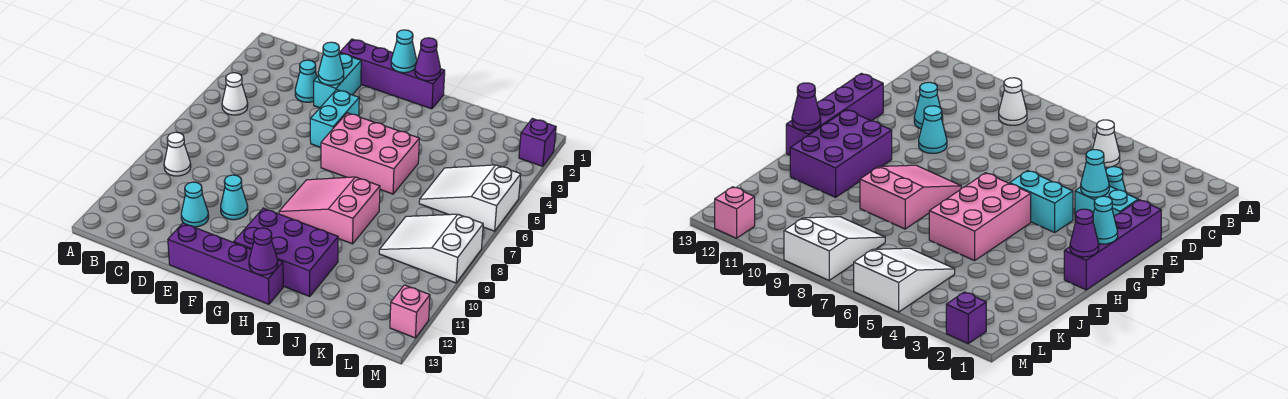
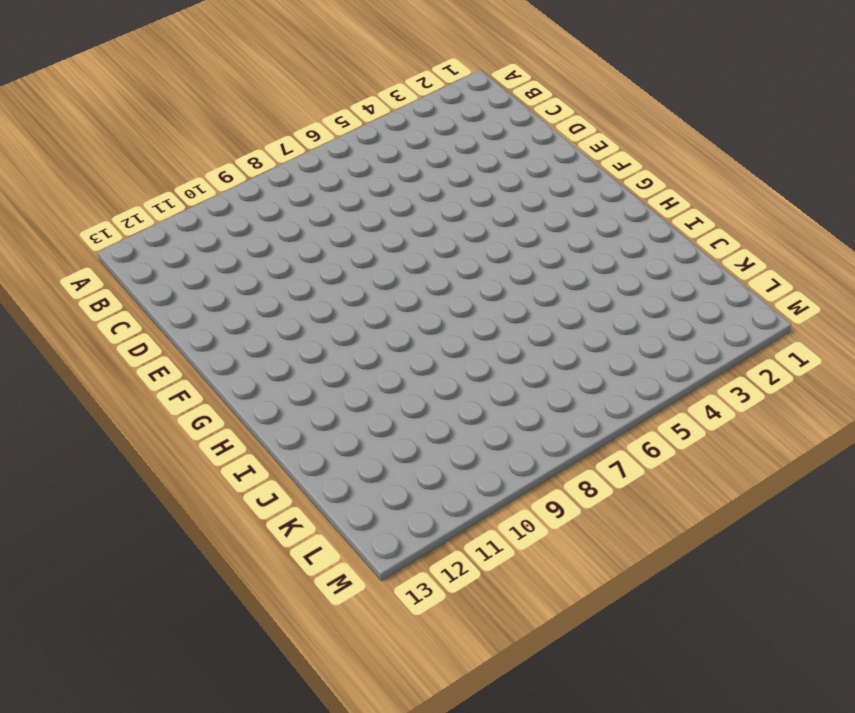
none -> white cone B5 level 1
none -> white cone B9 level 1
none -> cyan cone D3 level 1

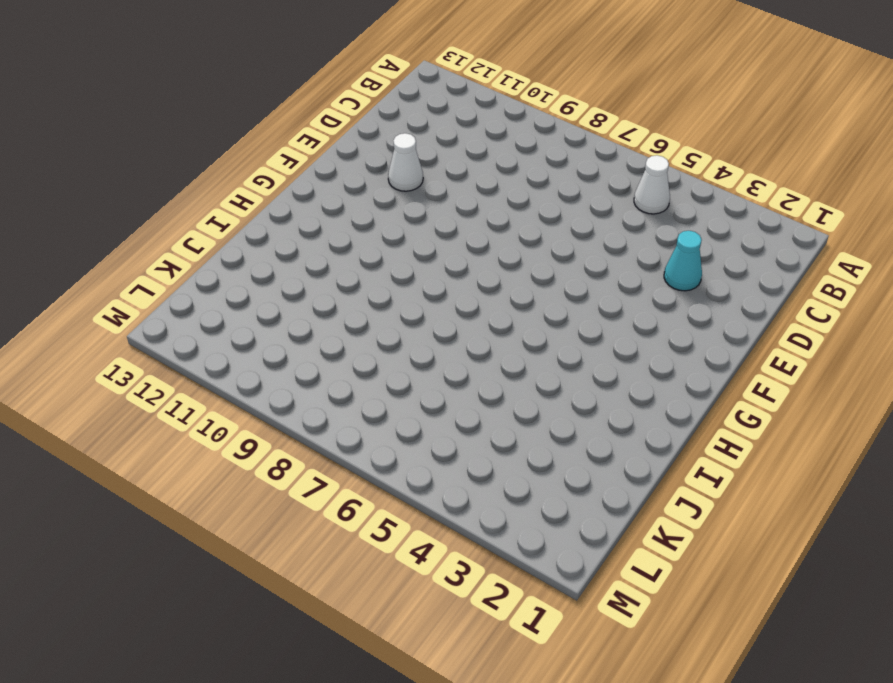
white cone E11 level 1 -> white cone B9 level 1
none -> cyan cone D11 level 1
none -> purple brick E1:H1 level 1
none -> cyan brick E2:E3 level 1

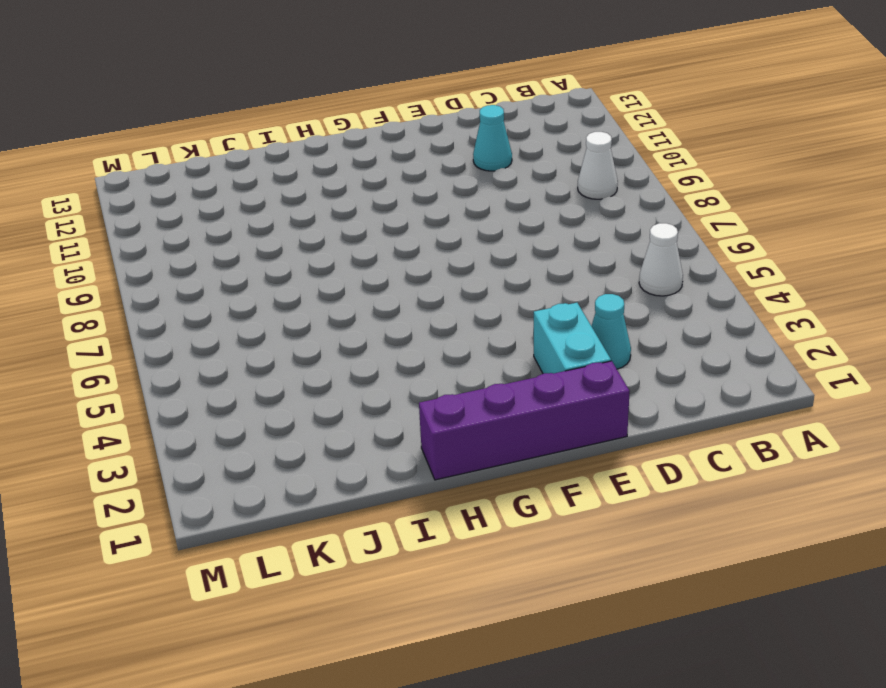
none -> cyan cone E10 level 1
none -> purple brick E13:H13 level 1
none -> cyan brick F4:F5 level 1

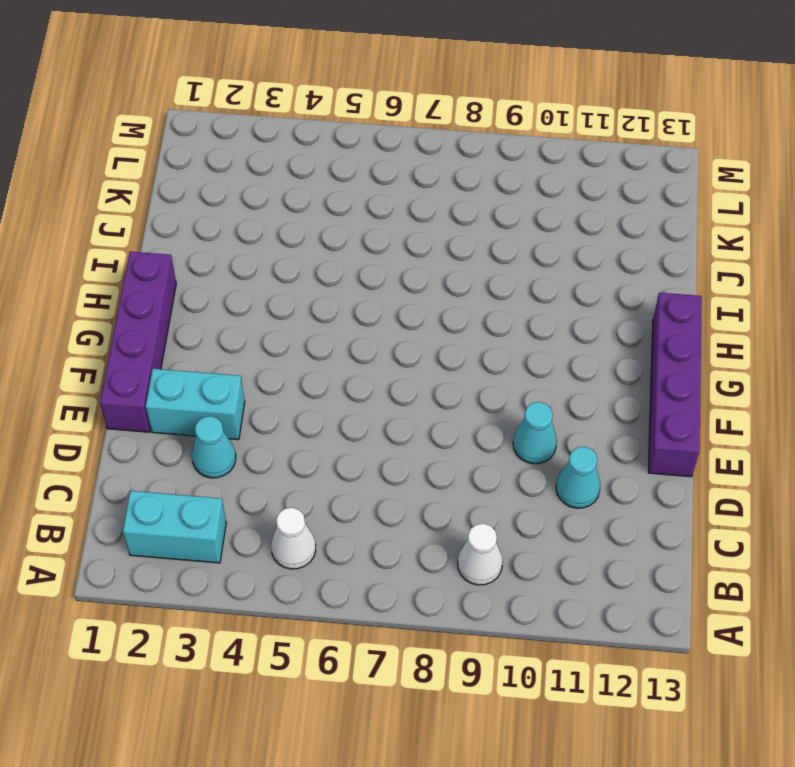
cyan brick B2:B3 level 1 -> cyan brick F4:F5 level 1
none -> pink brick G5:I6 level 1
none -> pink slope G8:I9 level 1 top I
none -> purple brick G11:I12 level 1

